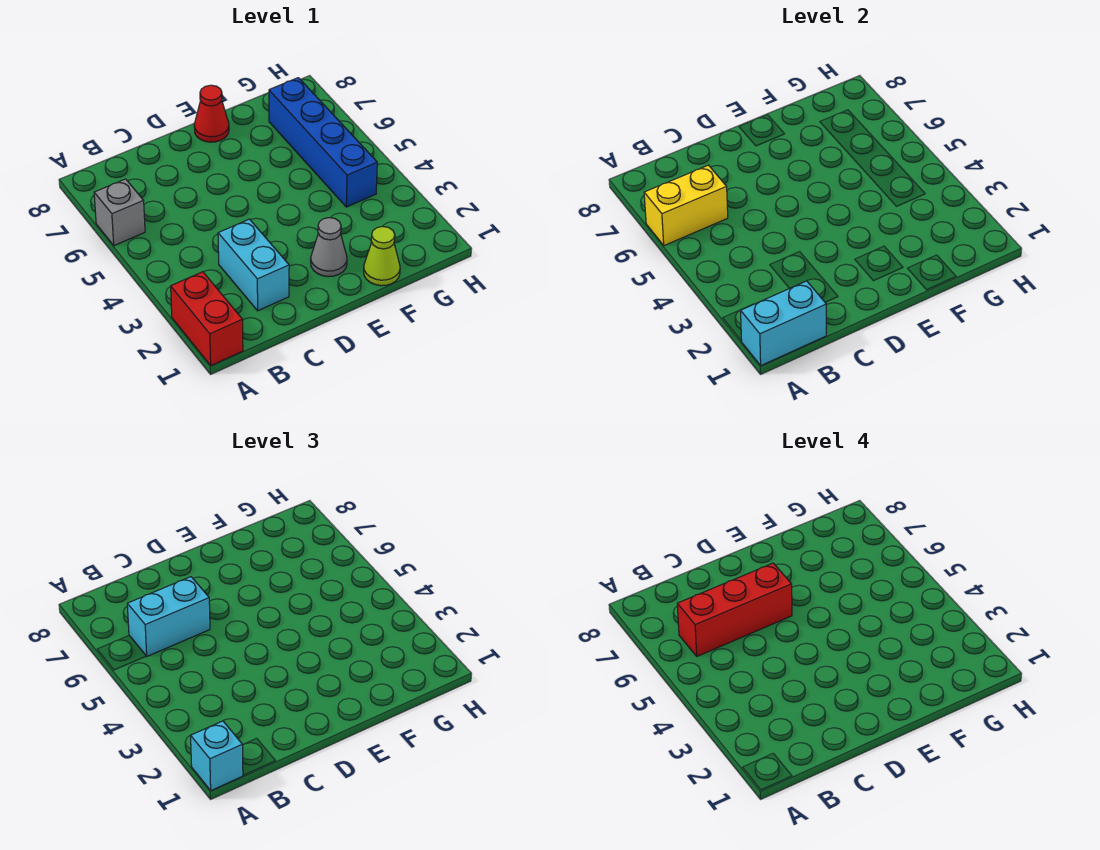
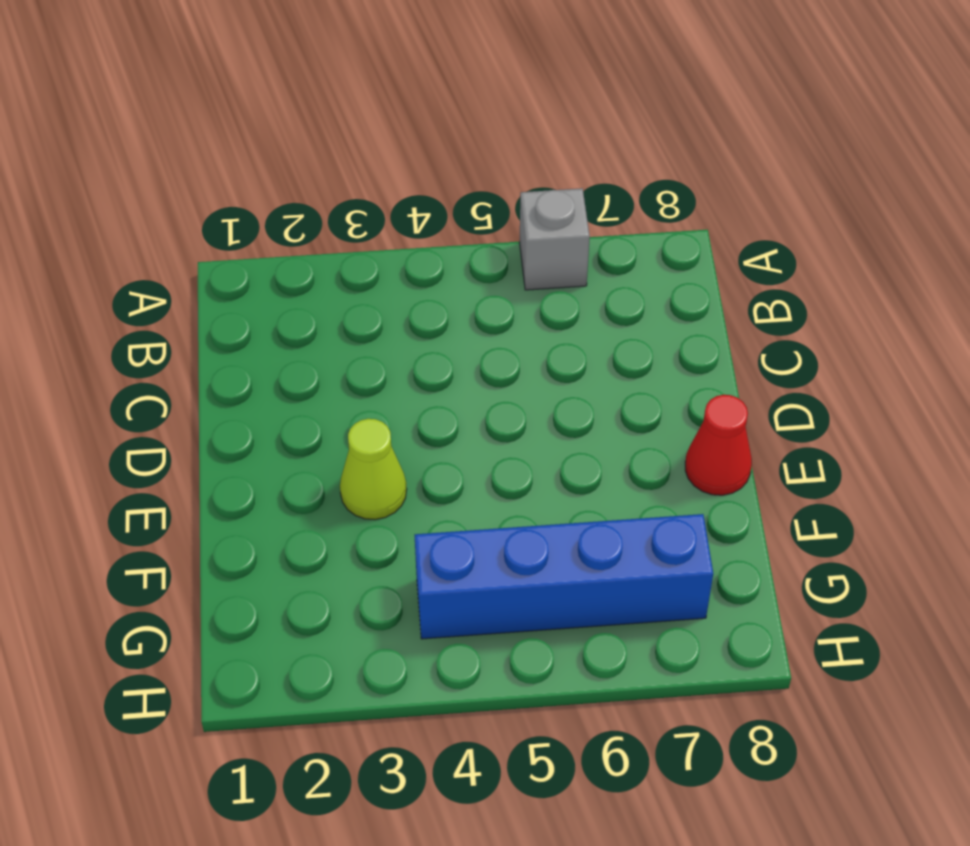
lime cone E3 level 1 -> lime cone F1 level 1
none -> red brick A1:A2 level 1
none -> cyan brick C2:C3 level 1
none -> grey cone E2 level 1

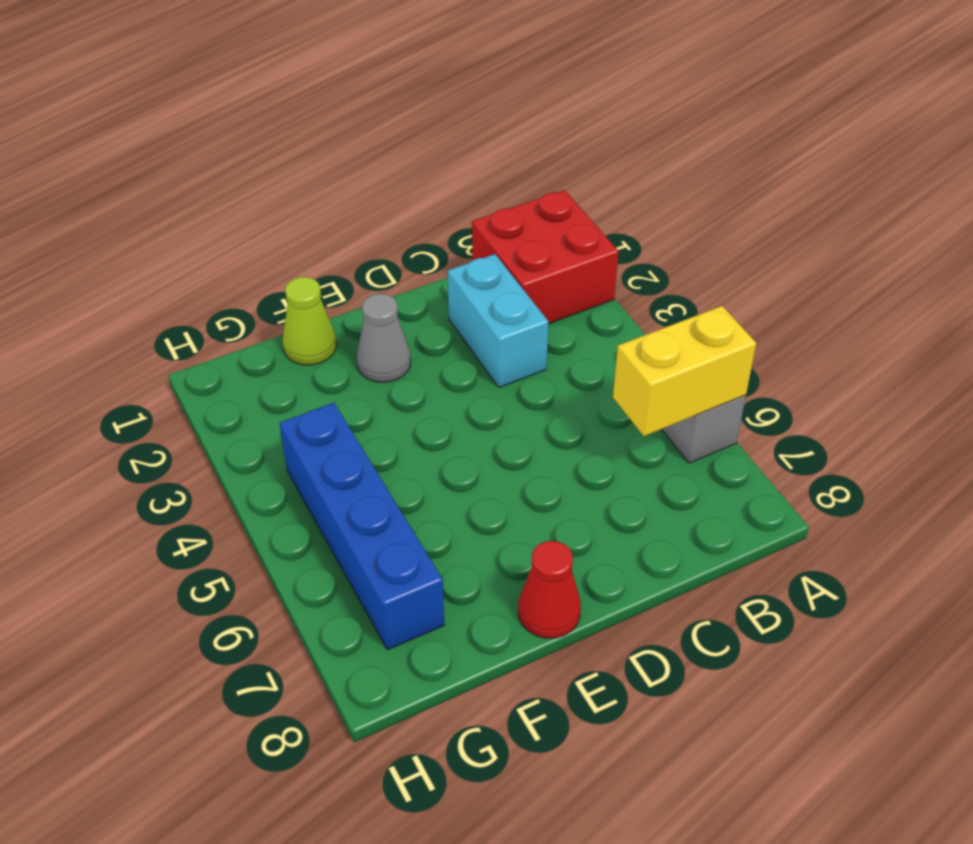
red brick A1:B2 level 1 -> red brick A1:A2 level 1
none -> cyan brick A1:B1 level 2
none -> cyan brick A1 level 3
none -> cyan brick B6:C6 level 3

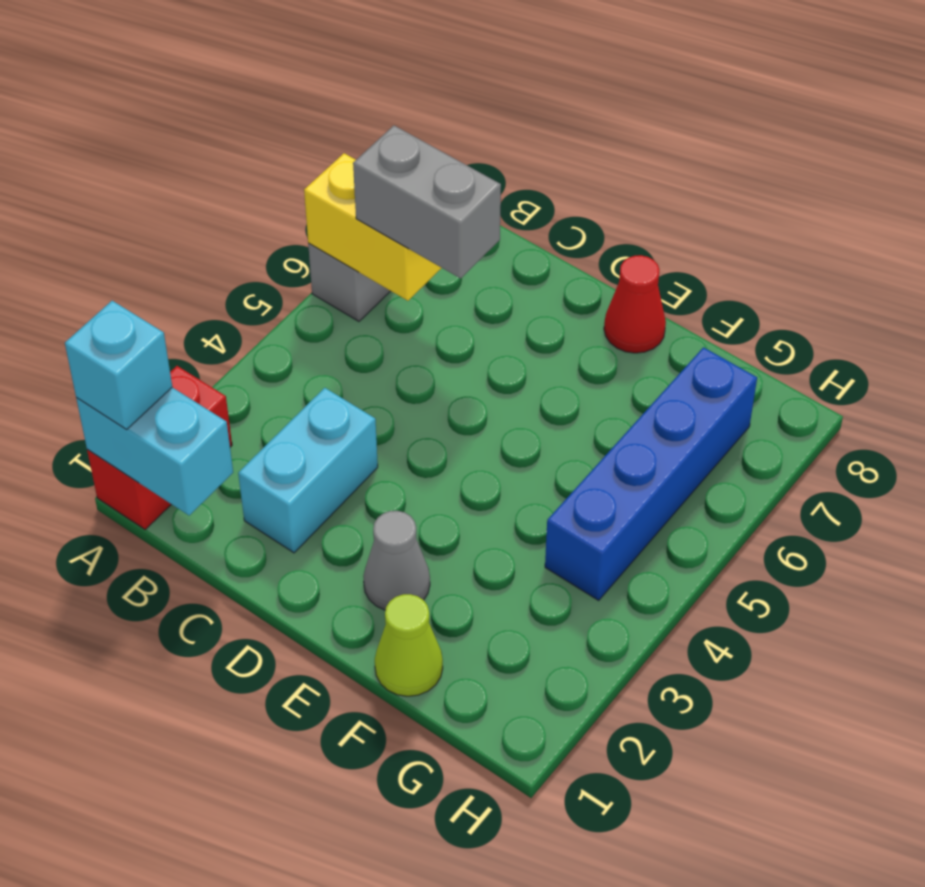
grey brick B6:C6 level 3 -> cyan brick B6:C6 level 3
none -> red brick B6:D6 level 4

